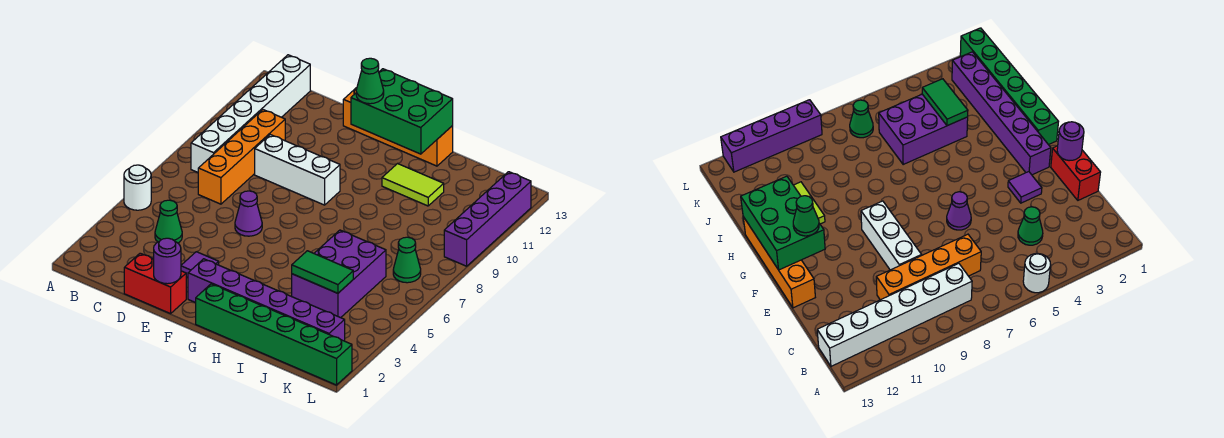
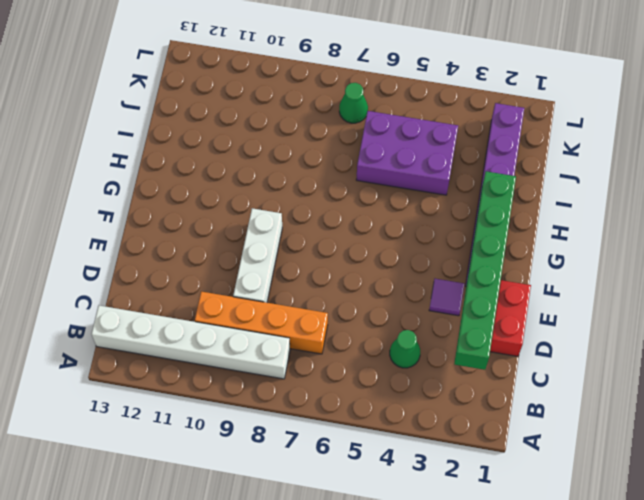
green brick C2:H2 level 2 -> green brick G1:L1 level 1
none -> white round brick A5 level 1
none -> purple cone E6 level 1
none -> orange brick E13:H13 level 1

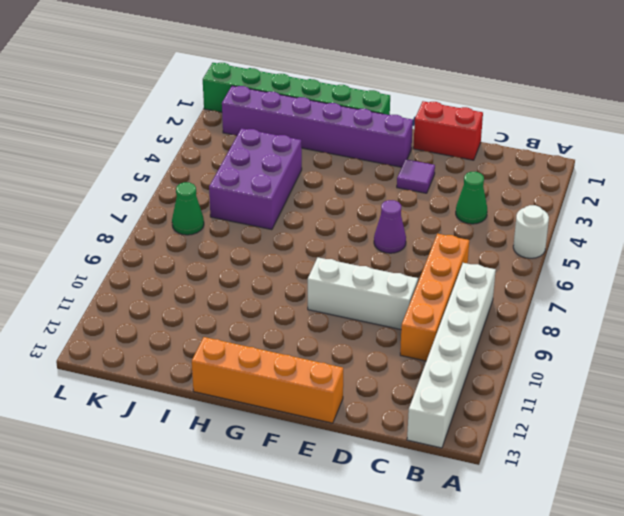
none -> lime tile H11:I11 level 1
none -> purple brick L9:L12 level 1
none -> purple round brick E1 level 2

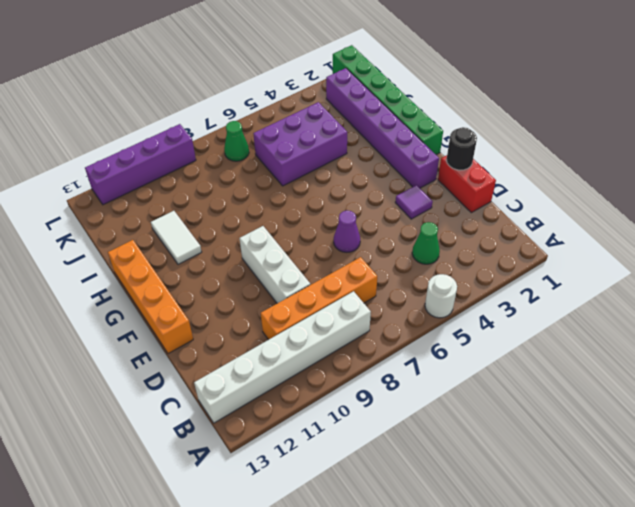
black round brick E1 level 2 -> purple round brick E1 level 2
white tile H11:I11 level 1 -> lime tile H11:I11 level 1
none -> green brick F12:H13 level 2
none -> green tile I4:J4 level 2
none -> green cone F12 level 3

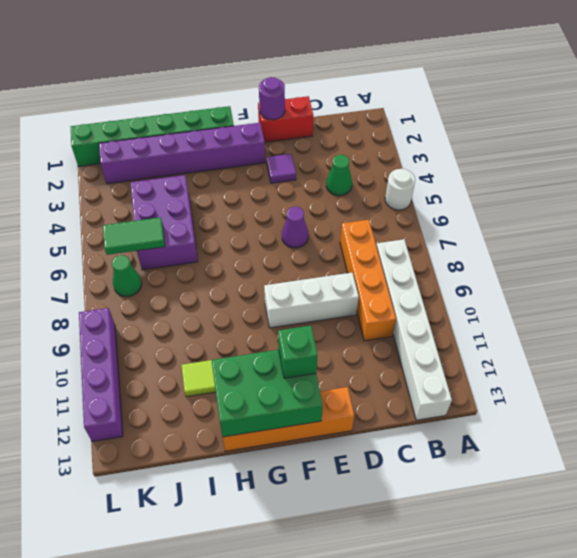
green brick F12 level 3 -> green cone F12 level 3
green tile J6:K6 level 2 -> green tile I4:J4 level 2

